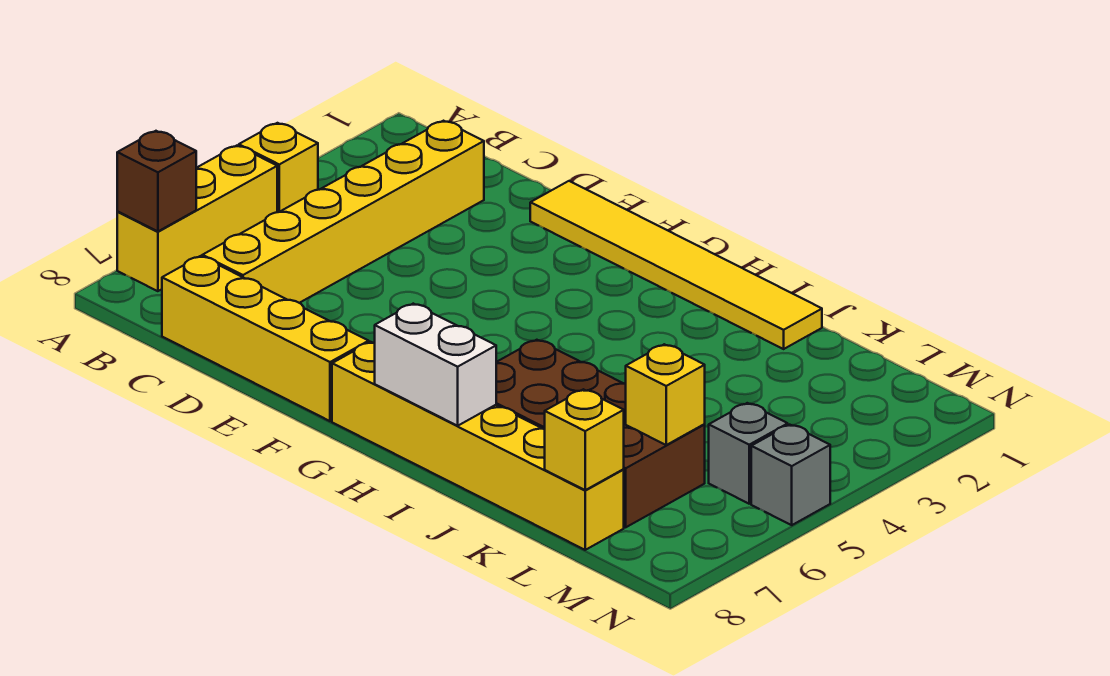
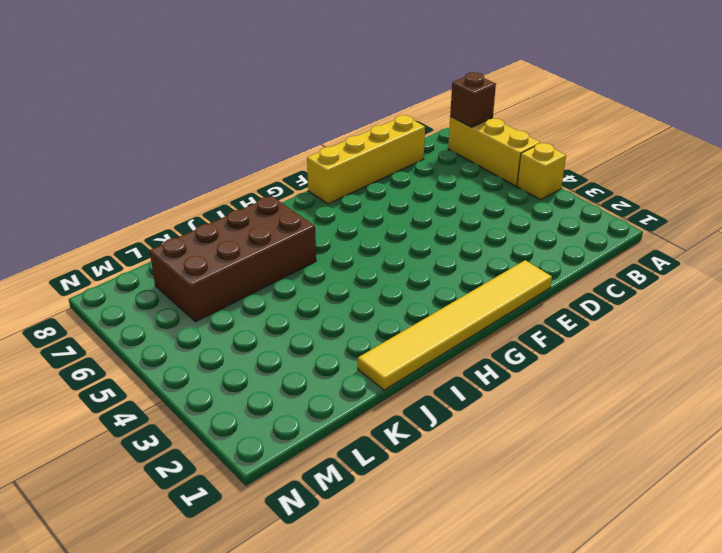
none -> yellow brick C2:C7 level 1
none -> yellow brick G8:L8 level 1
none -> grey brick M5 level 1

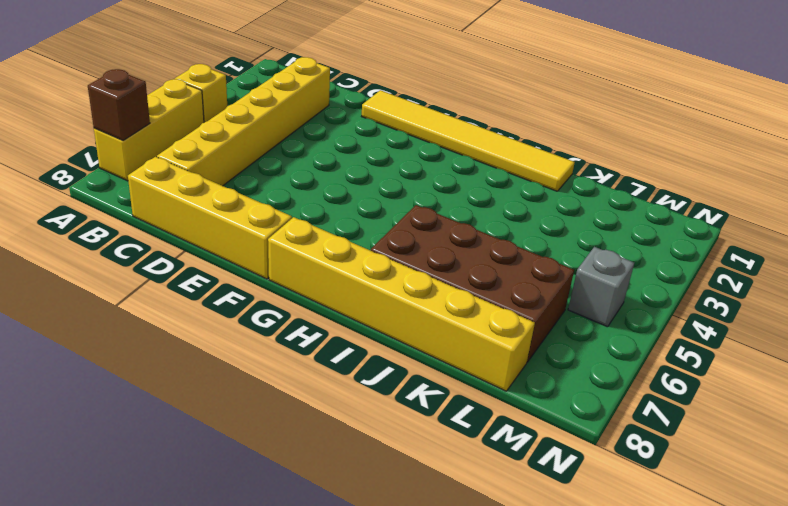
none -> grey brick N5 level 1
none -> white brick H8:I8 level 2
none -> yellow brick L6 level 2

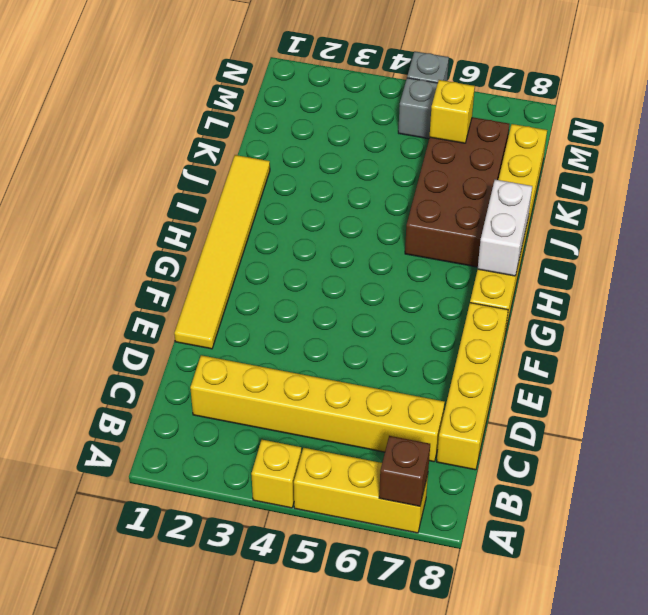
none -> yellow brick L8 level 2

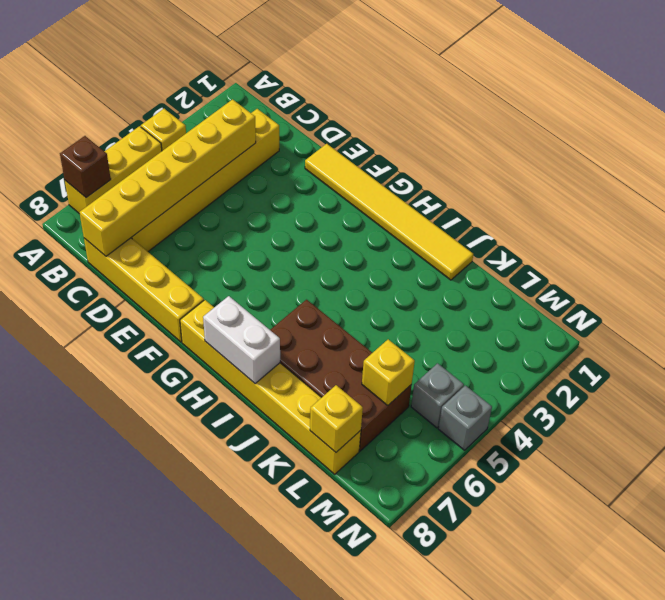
yellow brick C3:C8 level 2 -> none

